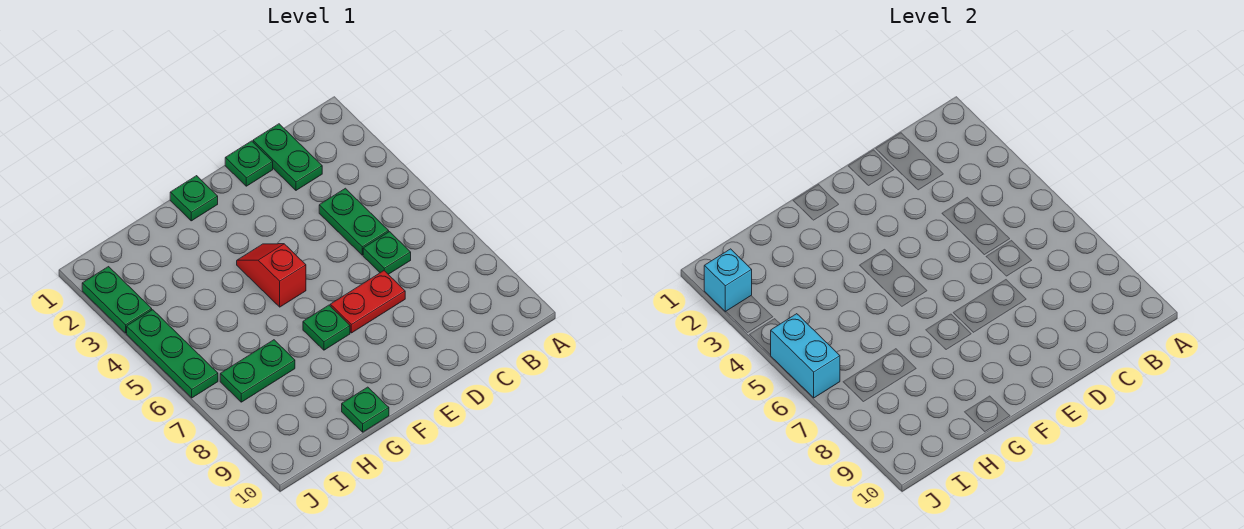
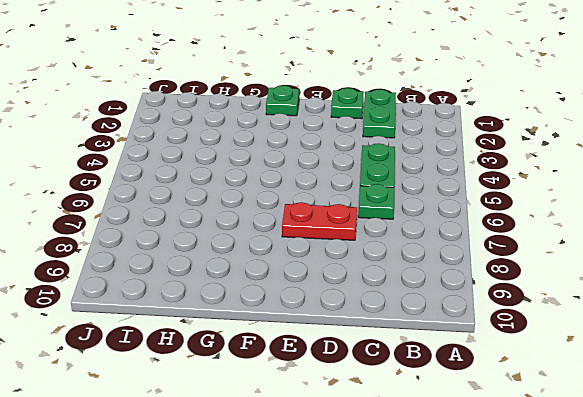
none -> red slope F4:F5 level 1 top 5
none -> green plate F7 level 1
none -> green plate G10 level 1

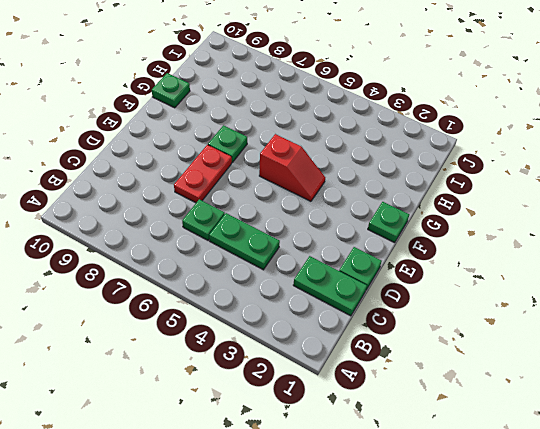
none -> green plate H7:I7 level 1
none -> green plate J2:J3 level 1
none -> green plate J4:J6 level 1

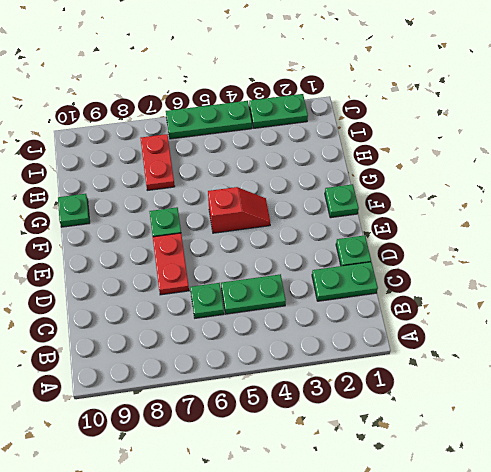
red plate H7:I7 level 1 -> green plate H7:I7 level 1
none -> cyan brick J2 level 2
none -> cyan brick J5:J6 level 2

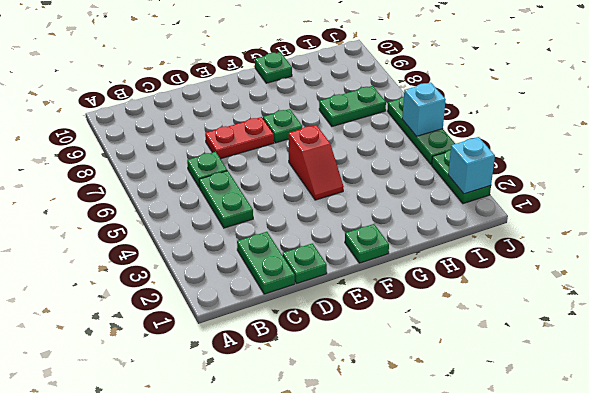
cyan brick J5 level 2 -> cyan brick J5:J6 level 2

